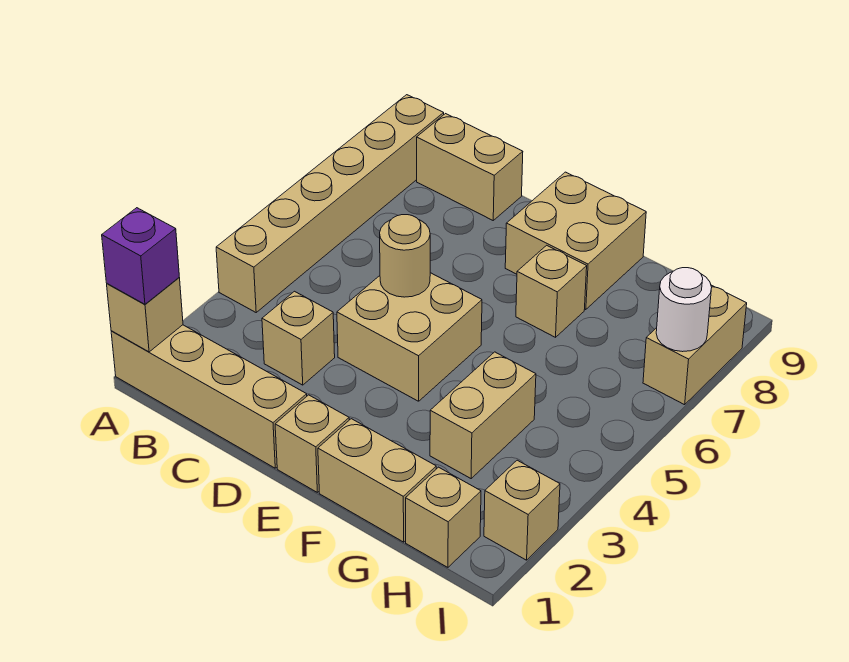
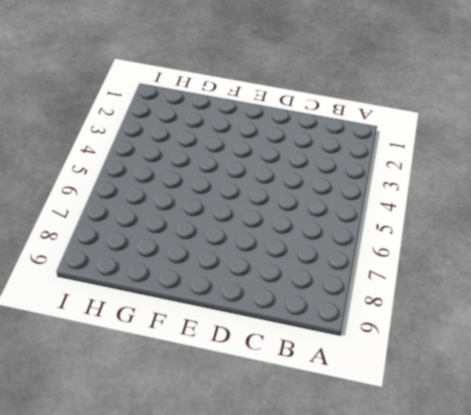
none -> tan brick A1:D1 level 1
none -> tan brick A4:A9 level 1
none -> tan brick B9:C9 level 1

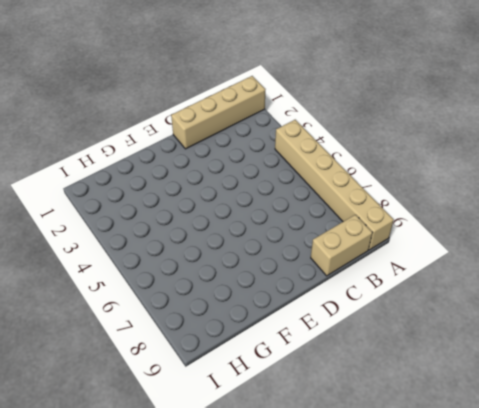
none -> tan brick C3 level 1
none -> tan brick D4:E5 level 1
none -> tan brick E1 level 1

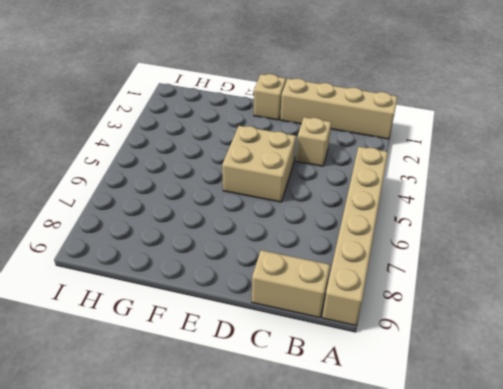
none -> tan brick E8:F9 level 1
none -> tan brick F1:G1 level 1
none -> tan brick F7 level 1

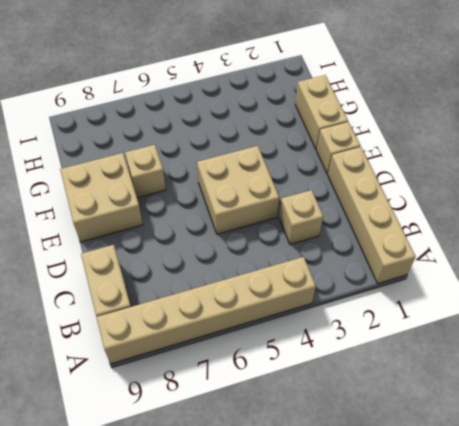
none -> tan brick G3:G4 level 1
none -> tan brick H1 level 1
none -> tan brick I2 level 1

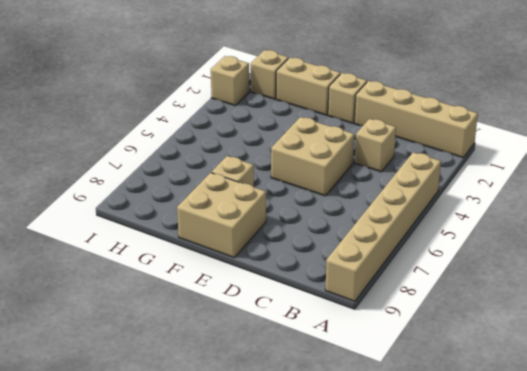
none -> tan brick B9:C9 level 1
none -> tan brick G3:G4 level 1
none -> tan brick I7:I8 level 1

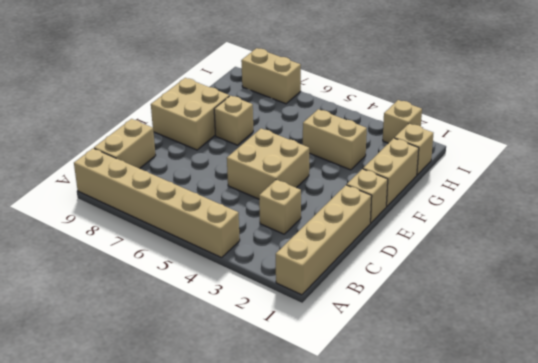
none -> tan brick A1 level 2
none -> tan round brick D5 level 2
none -> white round brick I7 level 2

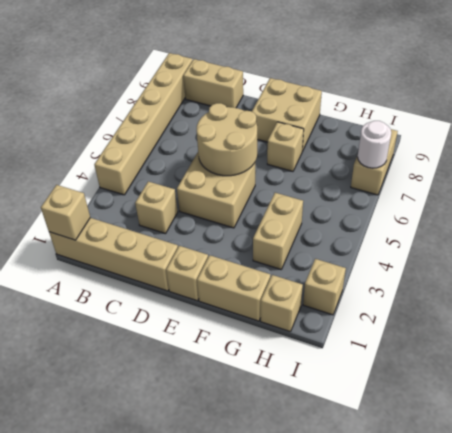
tan round brick D5:E6 level 2 -> tan round brick D5 level 2
none -> purple brick A1 level 3

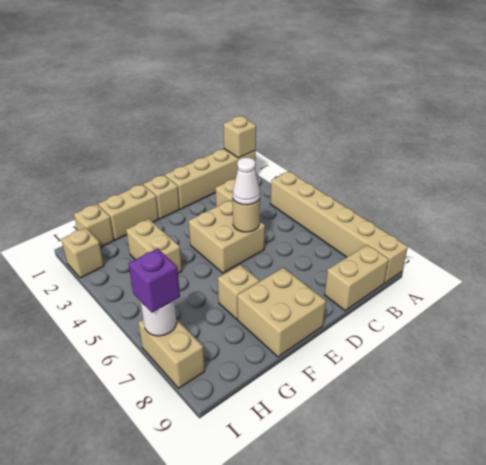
white cone D5 level 3 -> none
purple brick I7 level 3 -> purple brick A1 level 3

